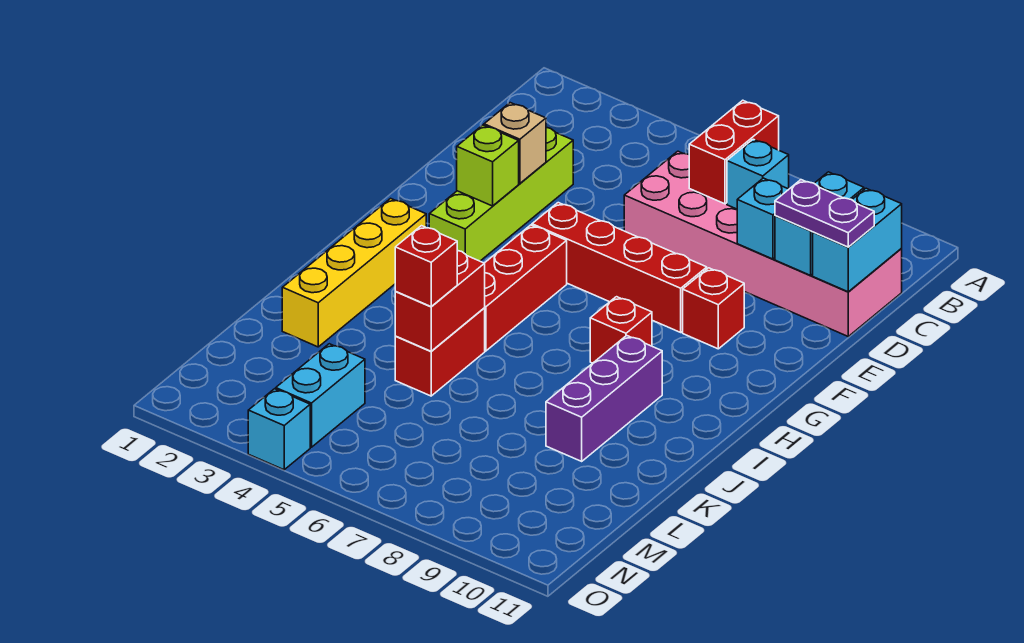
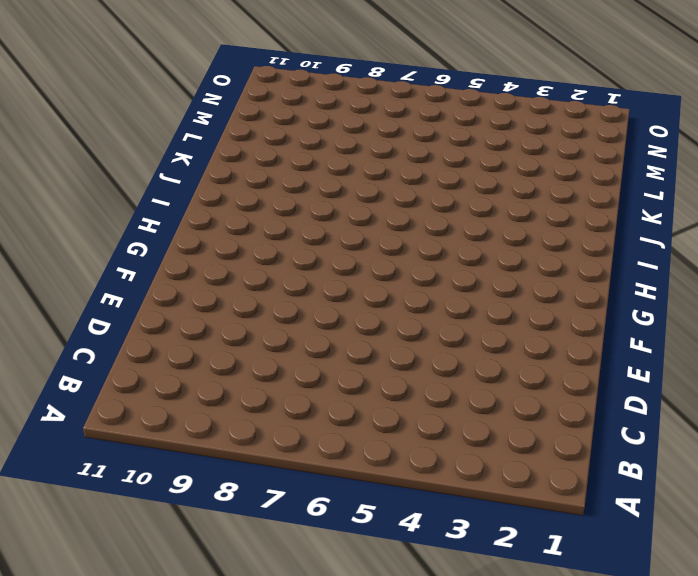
none -> pink brick C6:D11 level 1
none -> lime brick D3:G3 level 1
none -> red brick F5:F8 level 1

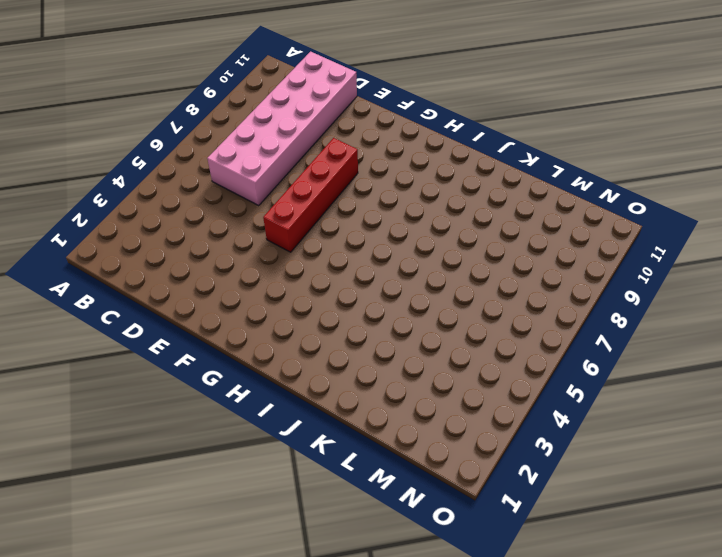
none -> lime brick D3:G3 level 1
none -> red brick F9 level 1
none -> red brick G5:I5 level 1

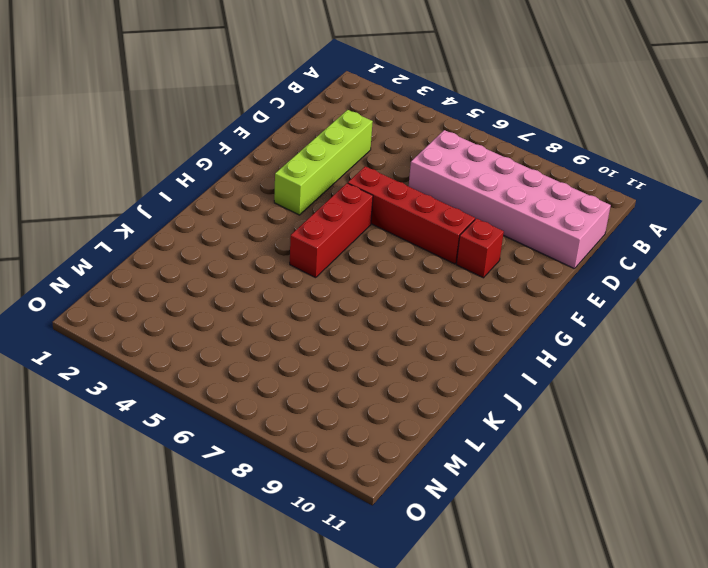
none -> yellow brick H2:K2 level 1
none -> red brick H8 level 1
none -> purple brick I9:K9 level 1

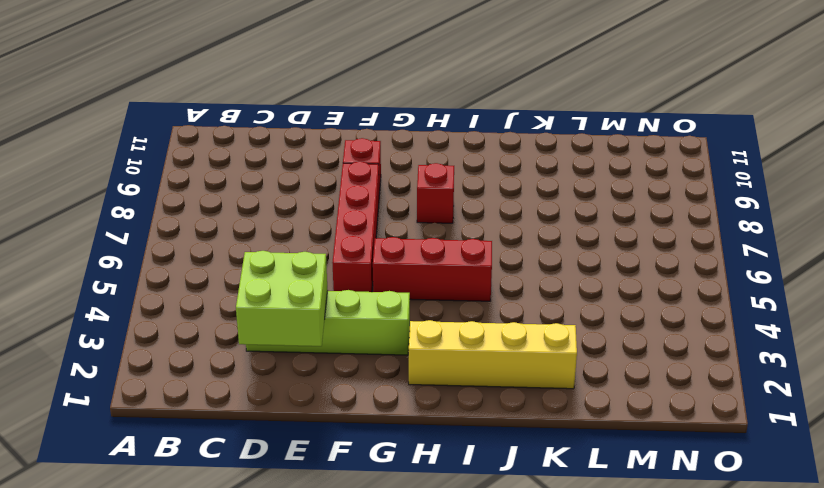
lime brick D2:E3 level 2 -> tan brick E3 level 2
none -> pink brick C6:D11 level 1
none -> purple brick I9:K9 level 1
none -> red brick J5:K5 level 1

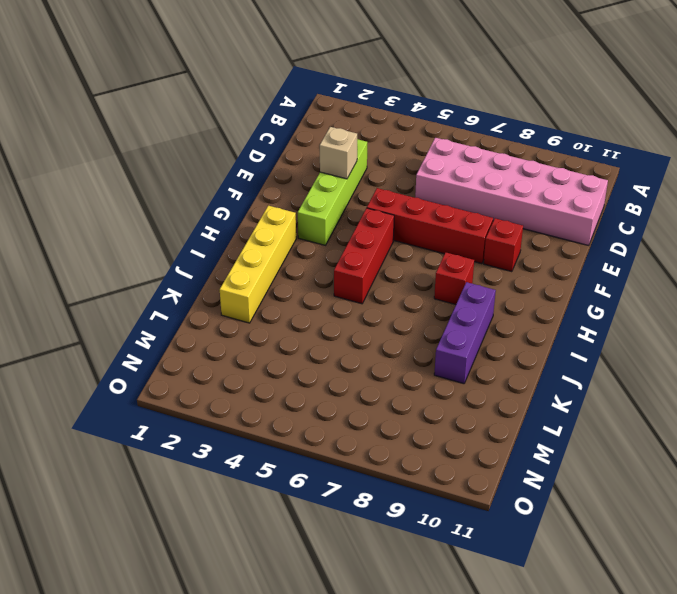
none -> red brick J5:K5 level 1
none -> cyan brick M4:N4 level 1
none -> cyan brick O4 level 1

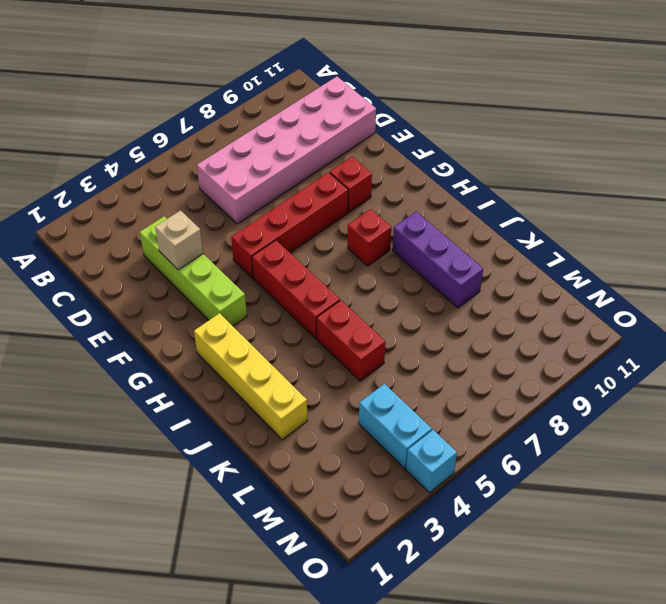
none -> red brick B7:C7 level 2
none -> cyan brick C8 level 2
none -> cyan brick C10:D10 level 2

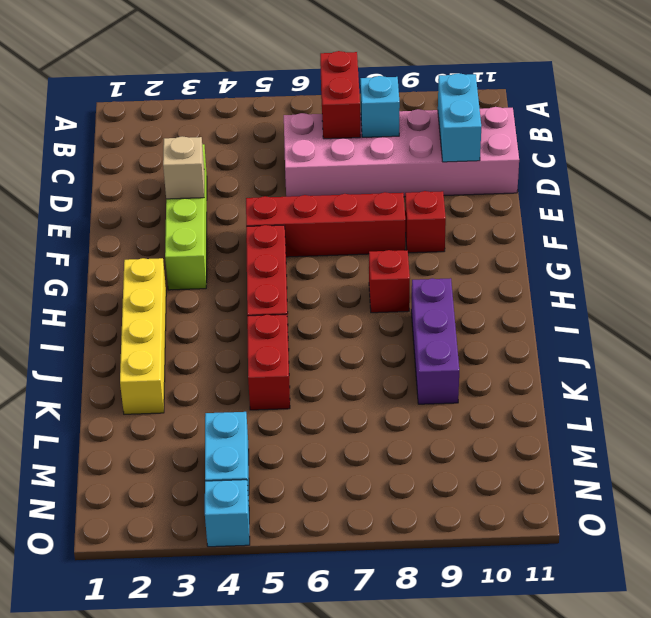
none -> cyan brick C11:D11 level 2
none -> cyan brick D9 level 2
none -> lime brick F3 level 2

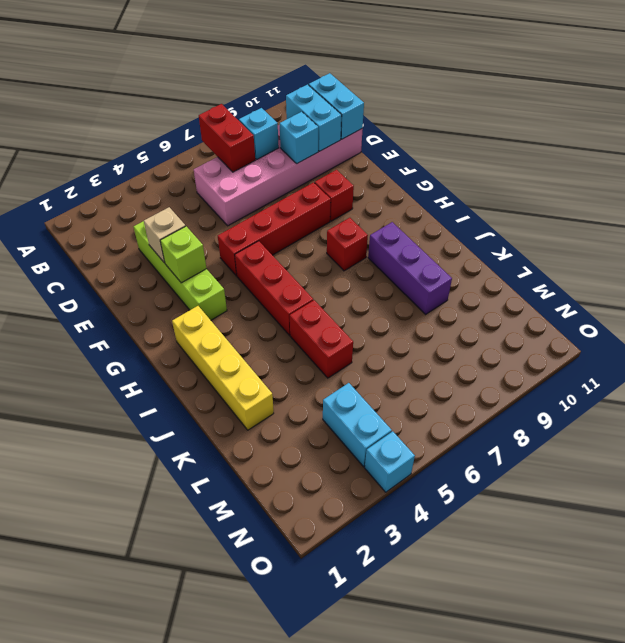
none -> red brick J5:K5 level 2
none -> purple plate D10:D11 level 3
none -> red brick K5 level 3

